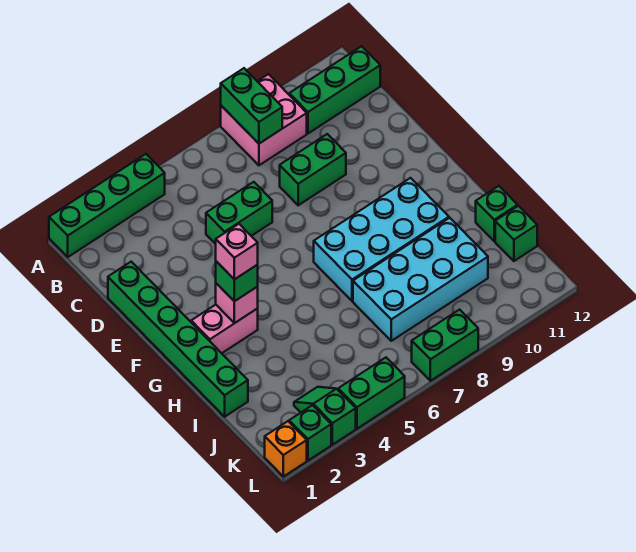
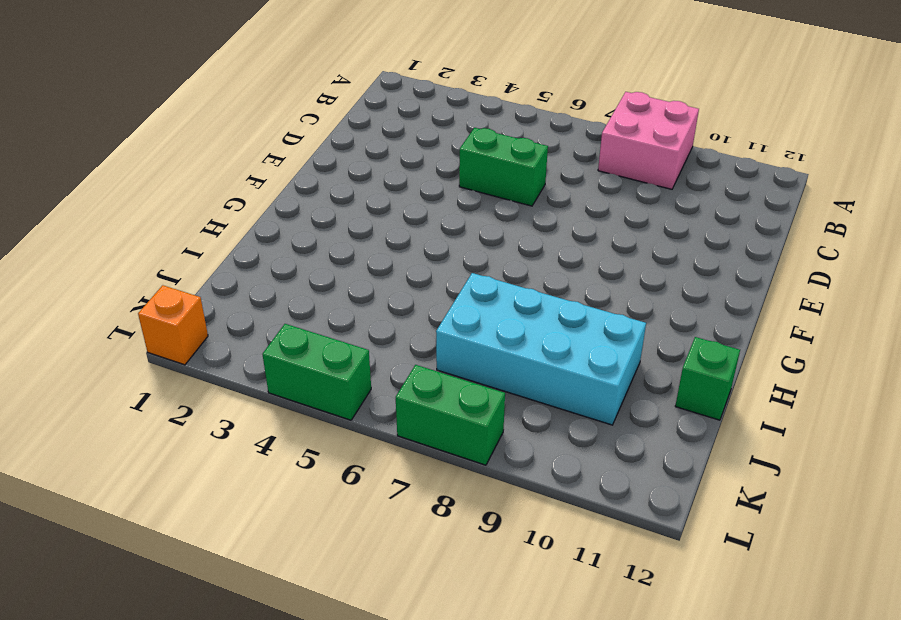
none -> green brick A1:A4 level 1
none -> green brick B10:B12 level 1
none -> green brick D1:I1 level 1

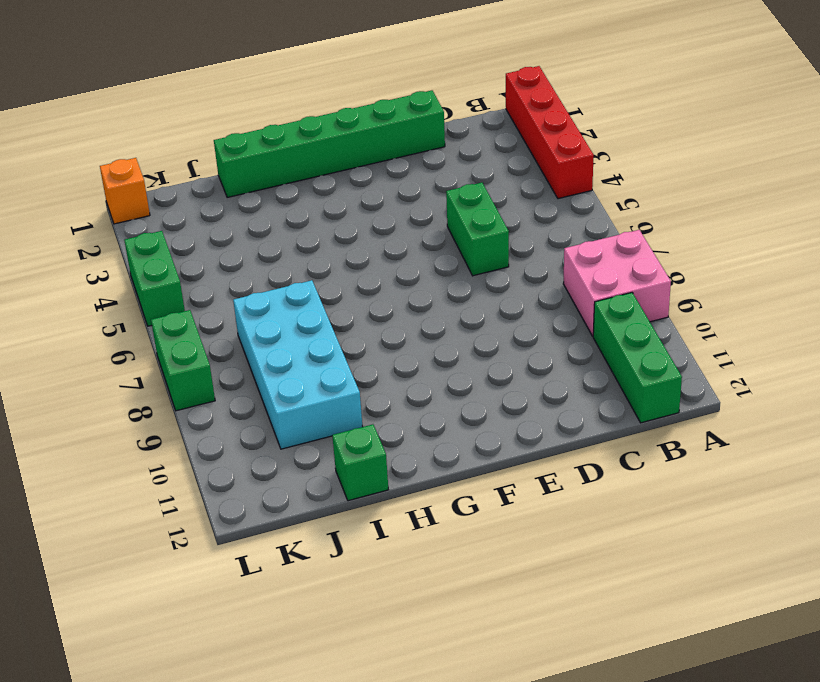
red brick A1:A4 level 1 -> green brick A1:A4 level 1
none -> green brick D8:D9 level 1
none -> pink brick G2:G3 level 1
none -> cyan brick G7:H10 level 1

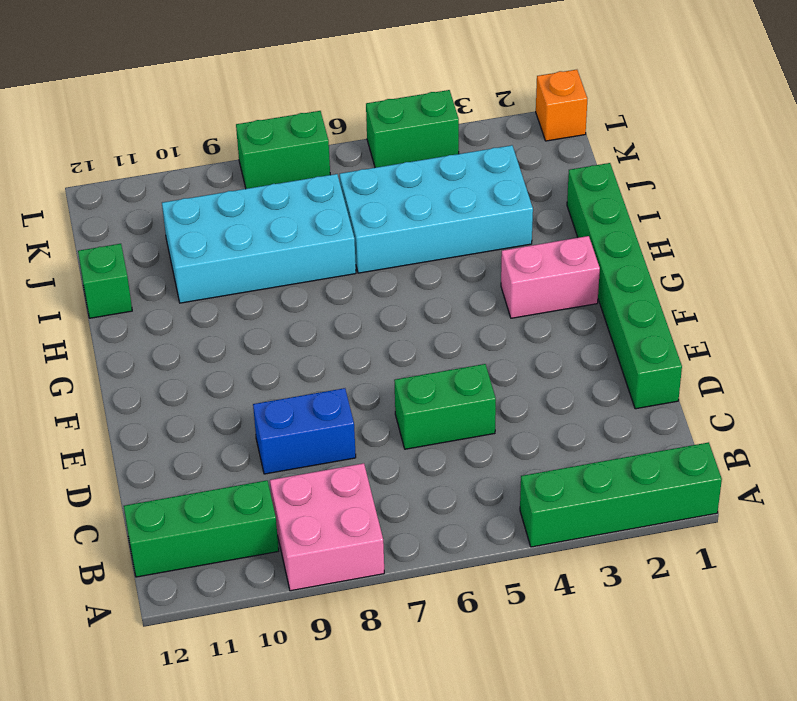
blue brick D8:D9 level 1 -> green brick D8:D9 level 1
cyan brick I3:J6 level 1 -> cyan brick G7:H10 level 1
none -> green brick J12 level 1
none -> green slope K3:L3 level 1 top L
none -> green brick L2 level 1

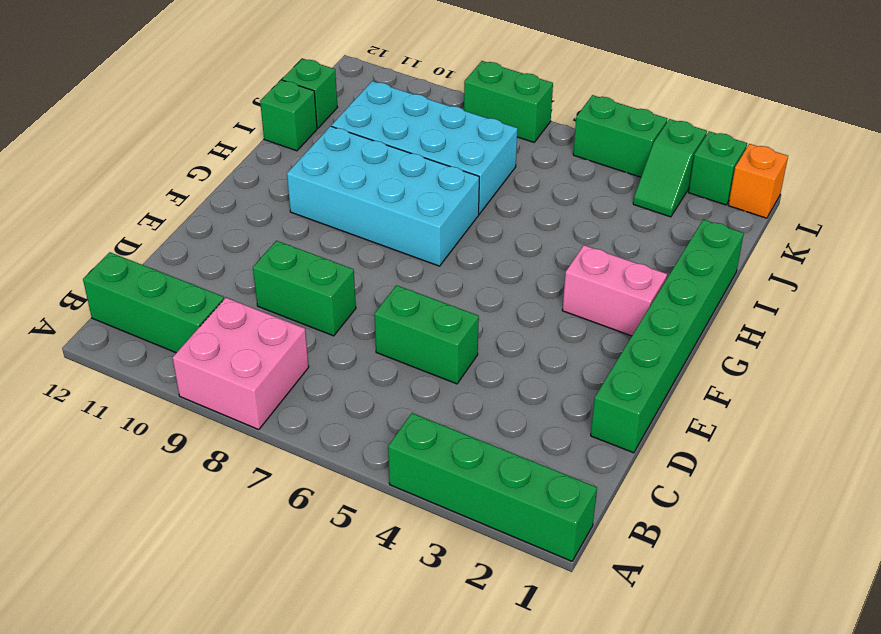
none -> green brick A8:B8 level 2
none -> pink brick G3 level 2
none -> green brick G3 level 3

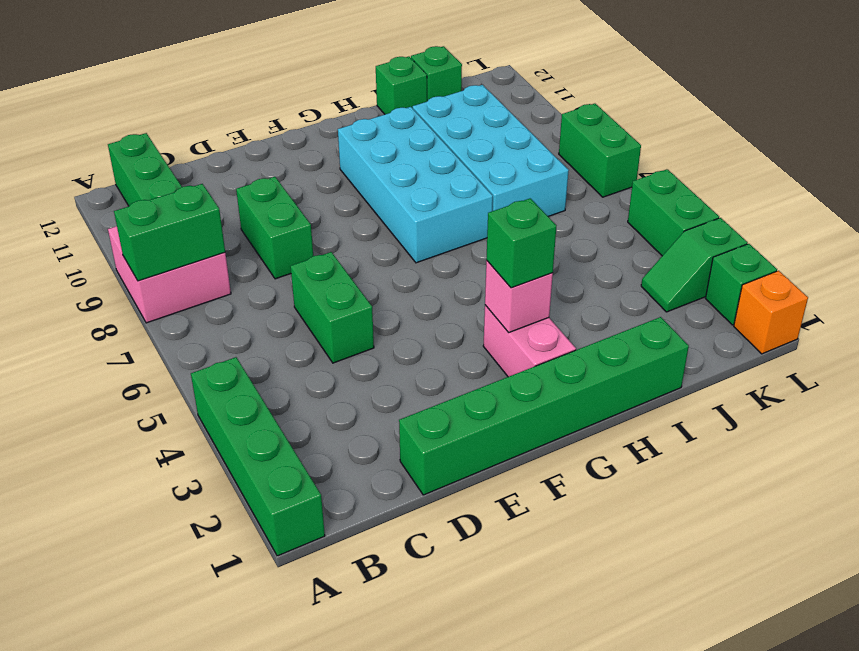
none -> pink brick G3 level 4

